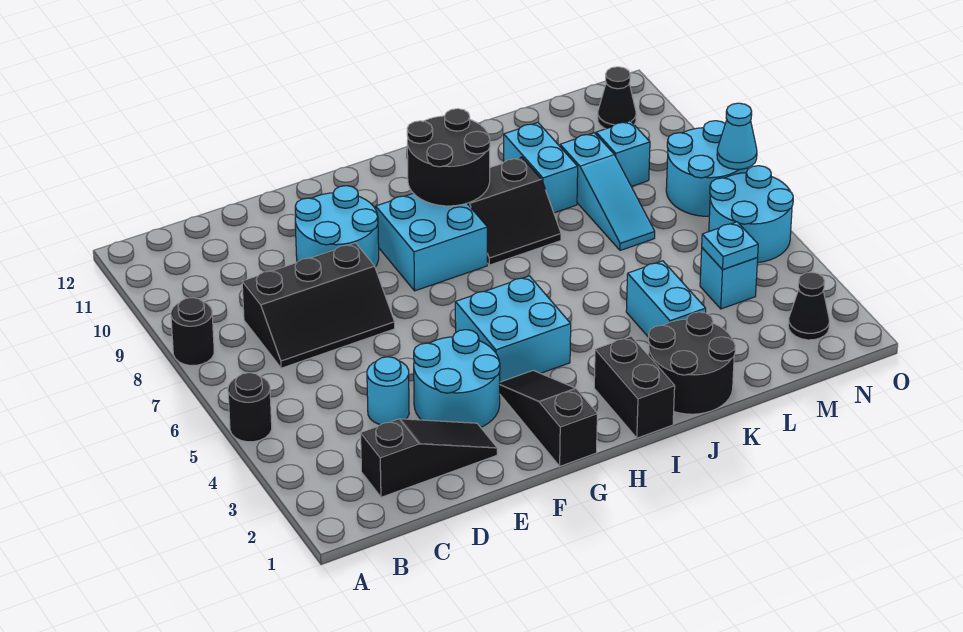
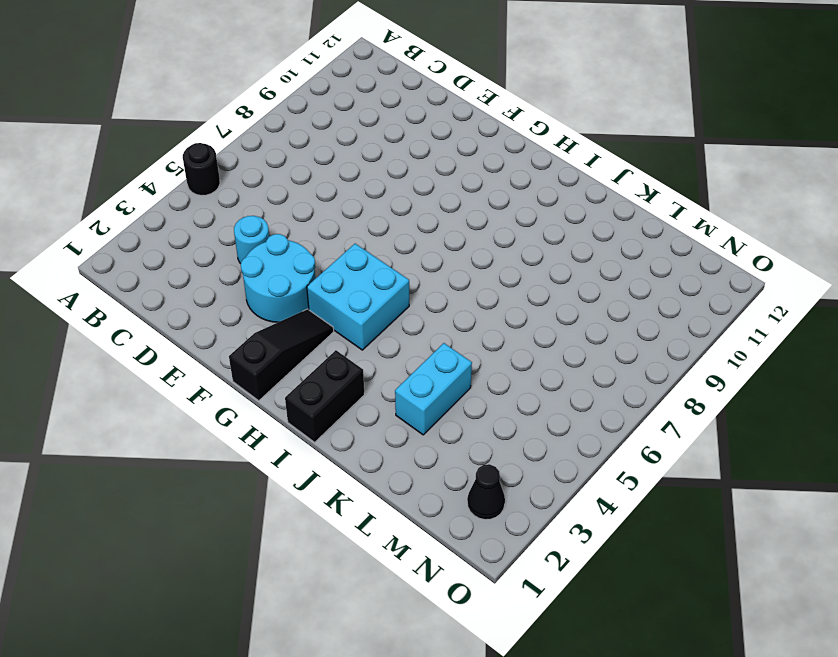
none -> black round brick A8 level 1
none -> black slope C2:E2 level 1 top C
none -> black slope C7:E8 level 1 top 8

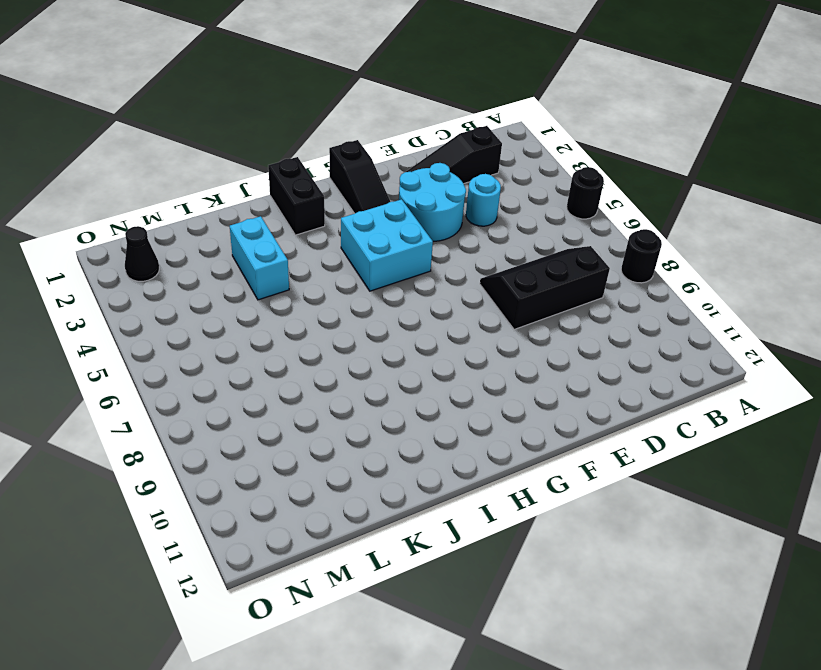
none -> cyan round brick E9:F10 level 1
none -> cyan brick G8:H9 level 1
none -> black slope I8:J9 level 1 top 9

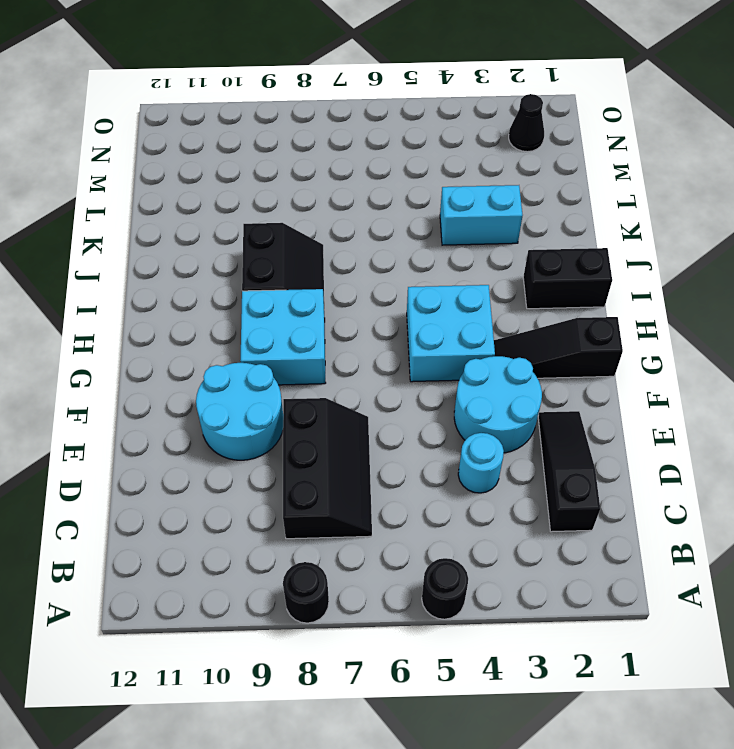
none -> black round brick J1:K2 level 1
none -> cyan brick K9:K10 level 1
none -> cyan slope L7:L9 level 1 top 9

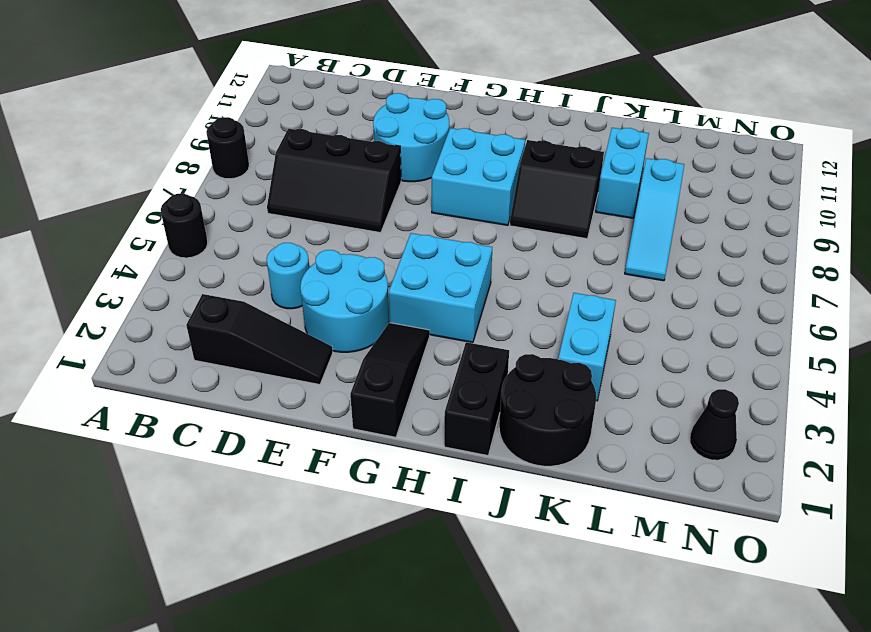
none -> cyan brick M4 level 1
none -> cyan brick M9 level 1
none -> cyan round brick N5:O6 level 1

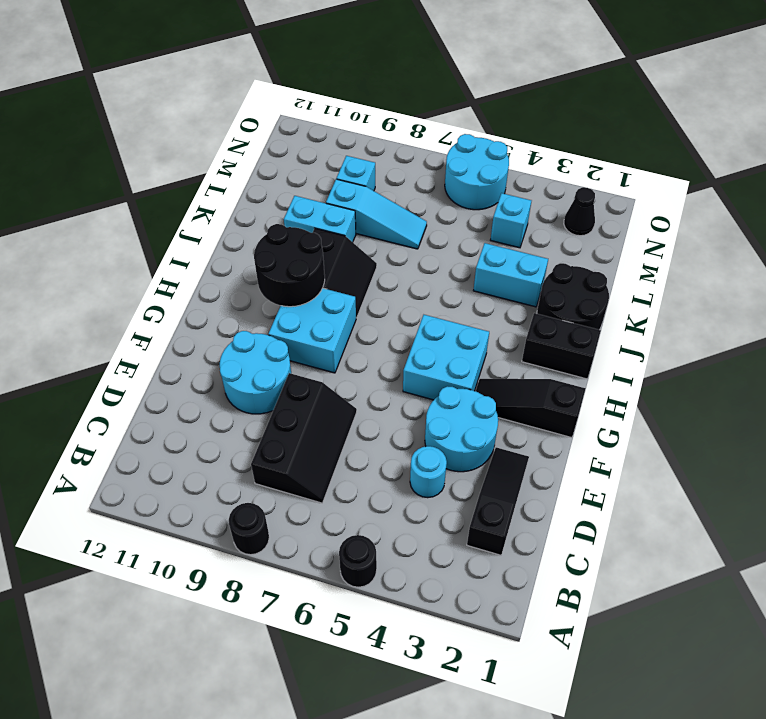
none -> cyan round brick N7:O8 level 1
none -> black cone N11 level 1
none -> cyan plate M4 level 2

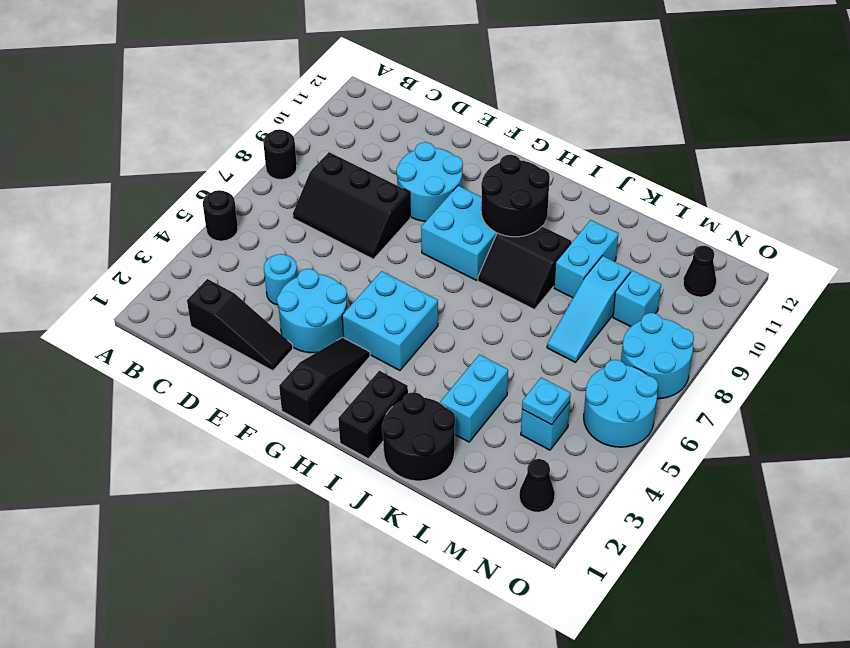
none -> cyan cone O7 level 2

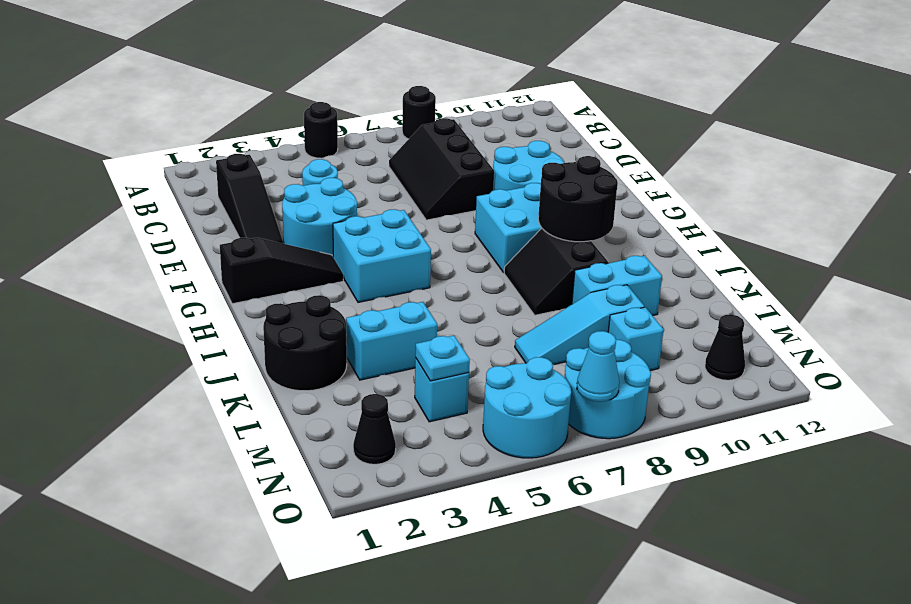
none -> black brick I1:I2 level 1

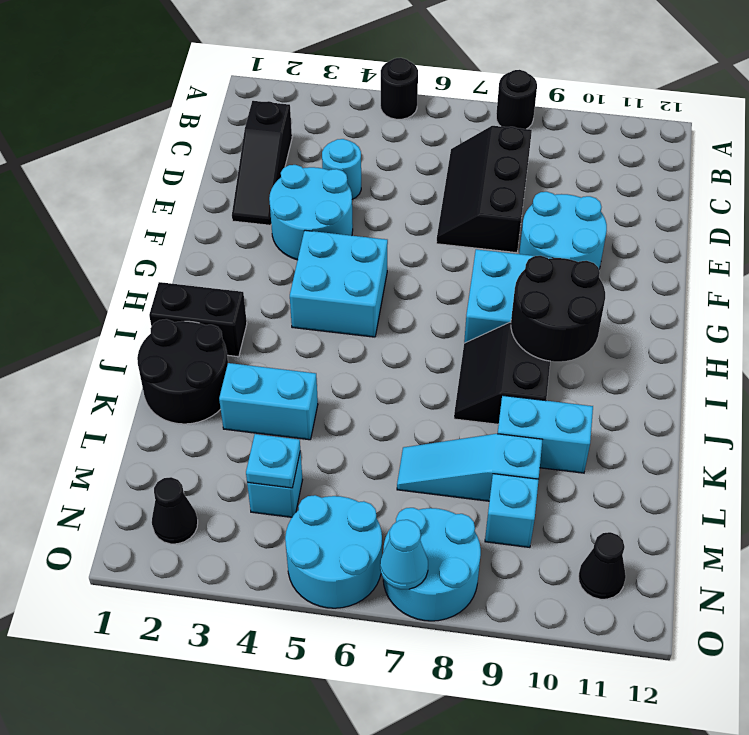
none -> black slope G1:G3 level 1 top 1

